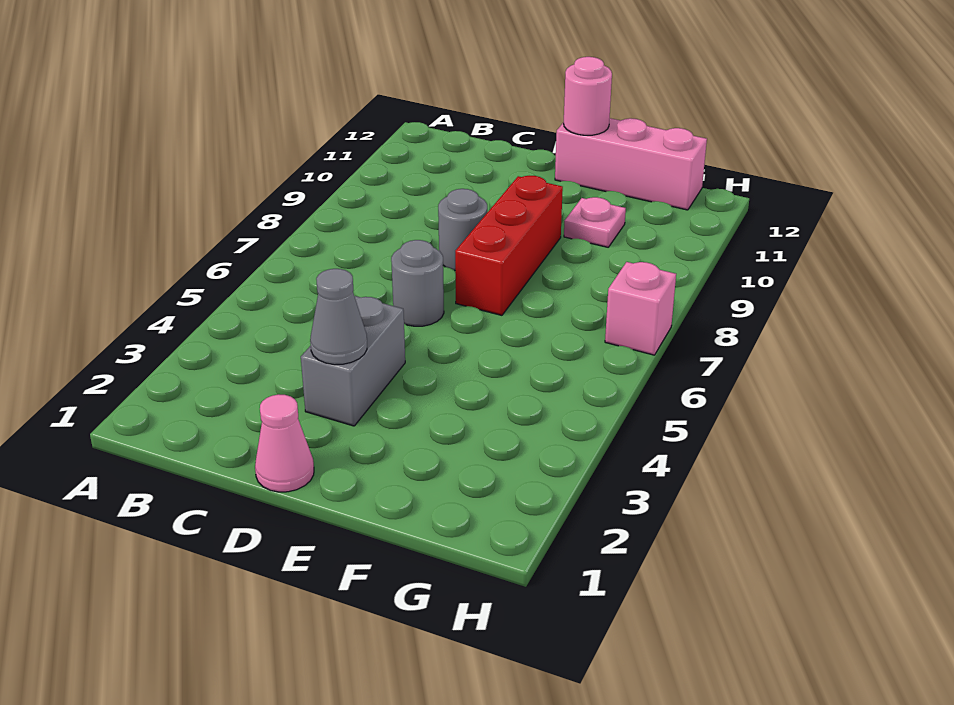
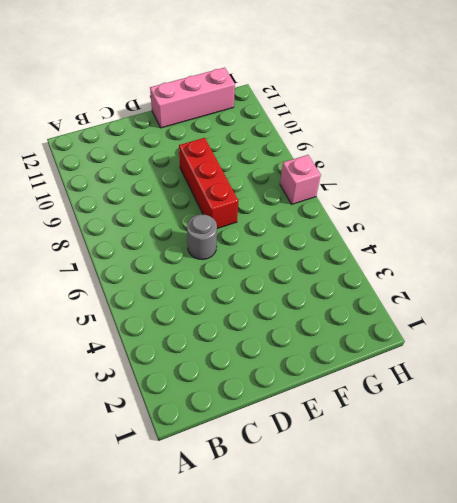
none -> pink cone D1 level 1
none -> grey brick D3:D4 level 1

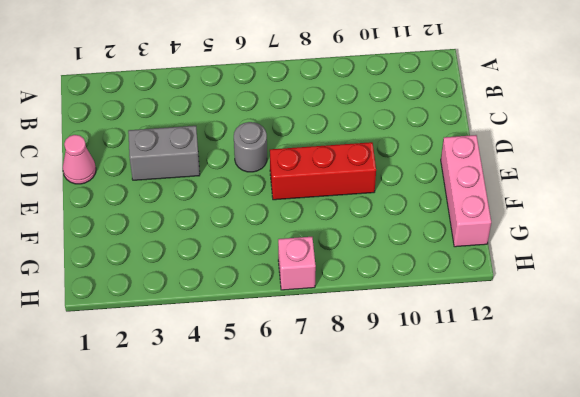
none -> grey round brick D8 level 1
none -> pink plate F10 level 1

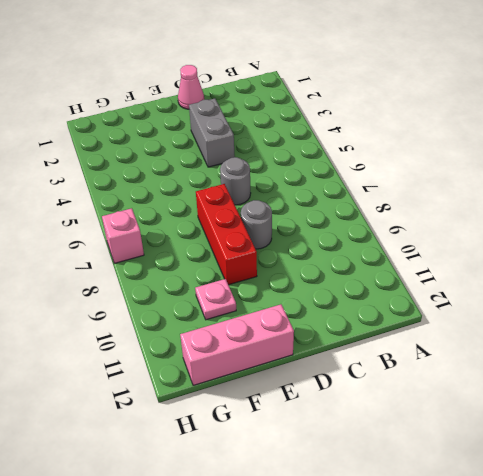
none -> grey cone D3 level 2
none -> pink round brick E12 level 2

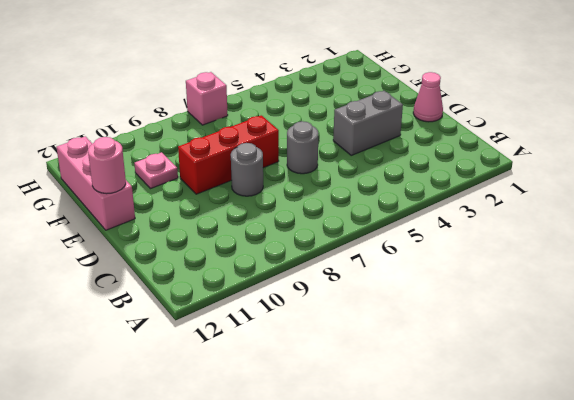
none -> grey cone D3 level 2

